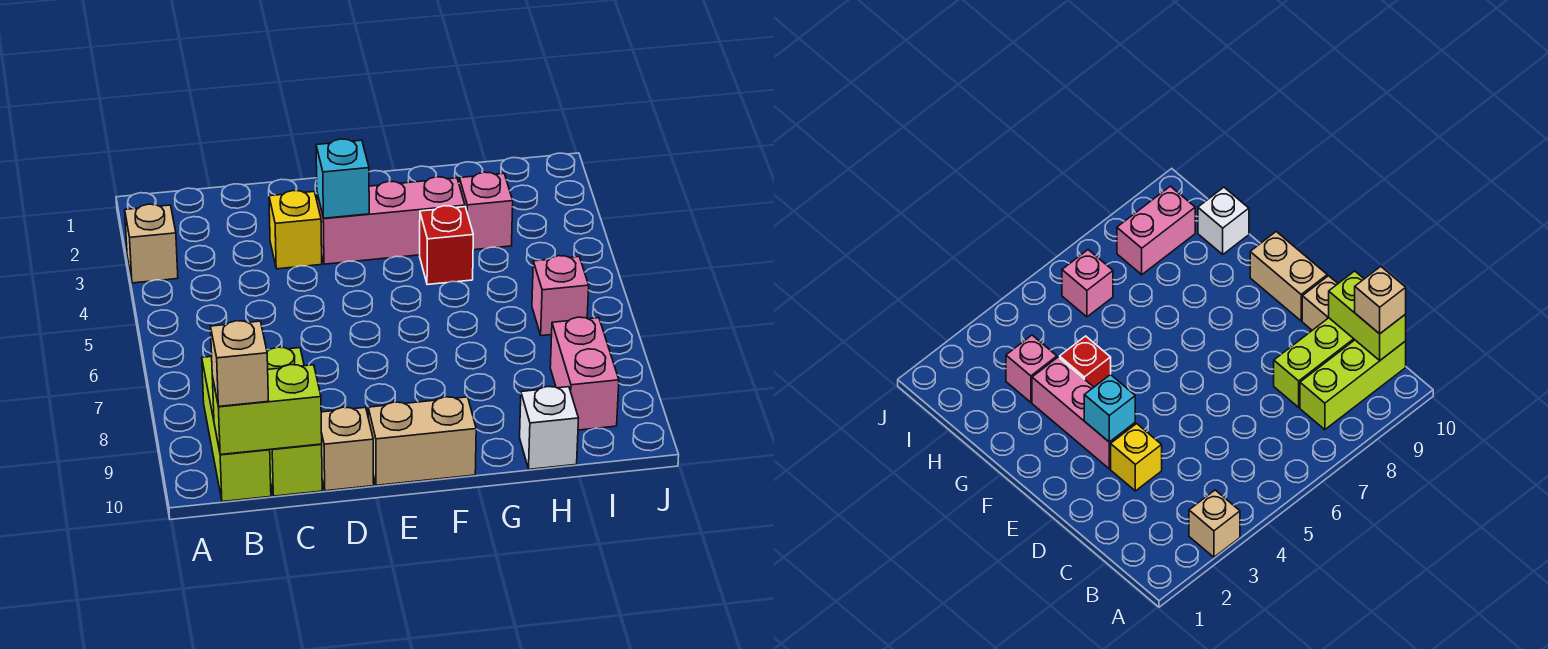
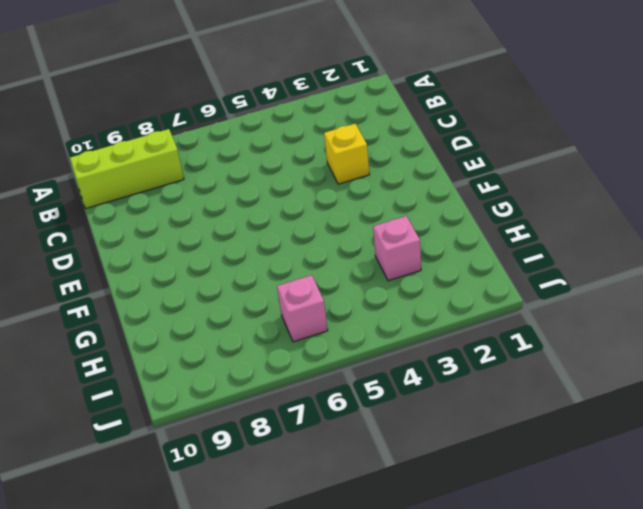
none -> tan brick A3 level 1
none -> lime brick C8:C10 level 1
none -> tan brick D10 level 1

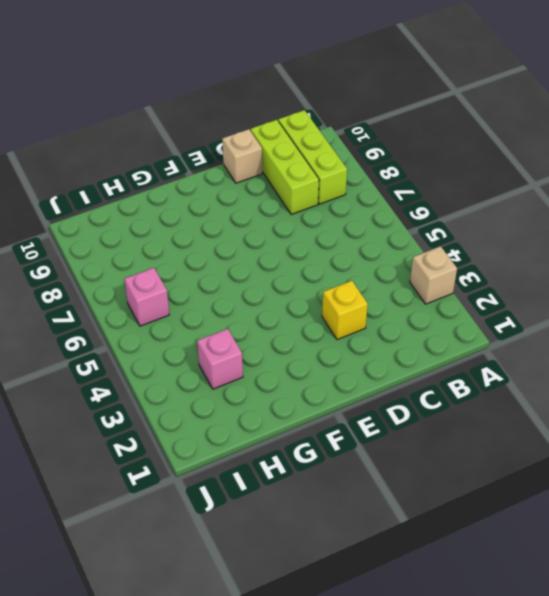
none -> pink brick E3:G3 level 1
none -> tan brick E10:F10 level 1
none -> red brick G4 level 1

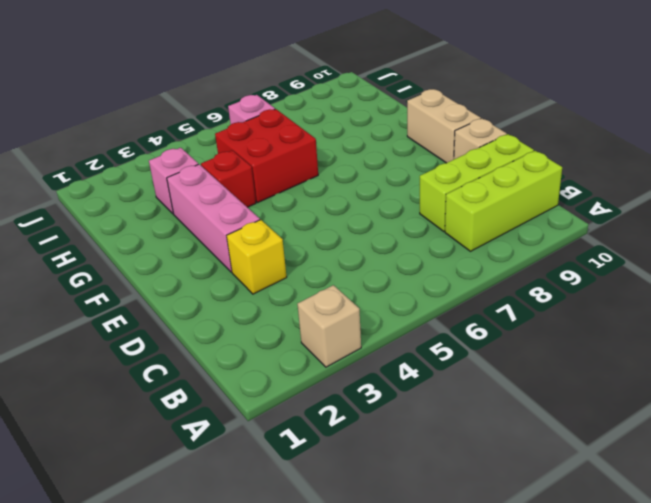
red brick G5:H6 level 1 -> none
none -> white brick H10 level 1
none -> pink brick I8:I9 level 1
none -> lime brick B10:C10 level 2

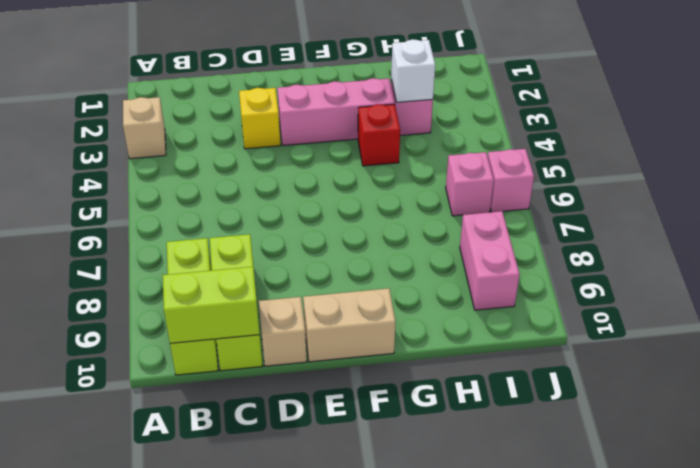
white brick H3 level 2 -> white brick H10 level 1
pink brick J6 level 1 -> none
none -> cyan brick E3 level 2
none -> tan brick B10 level 3

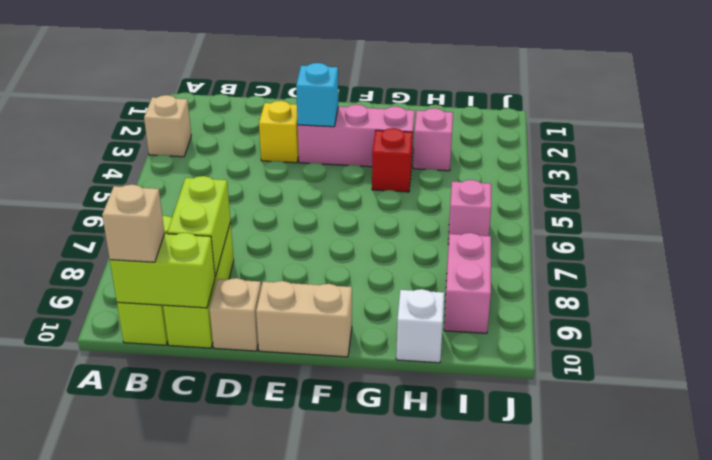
lime brick C8:C9 level 2 -> none

